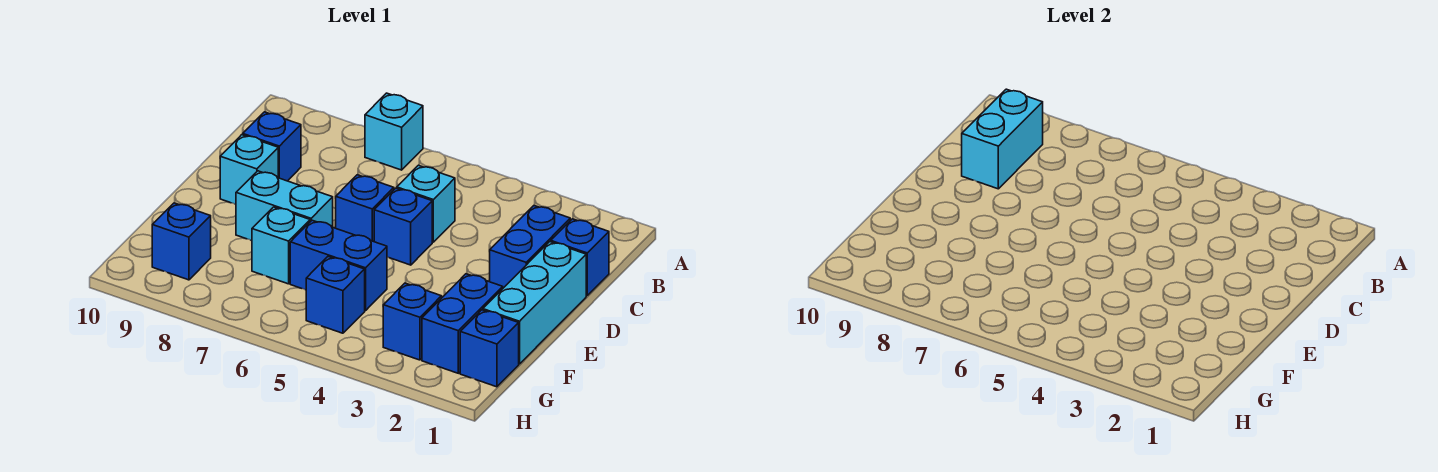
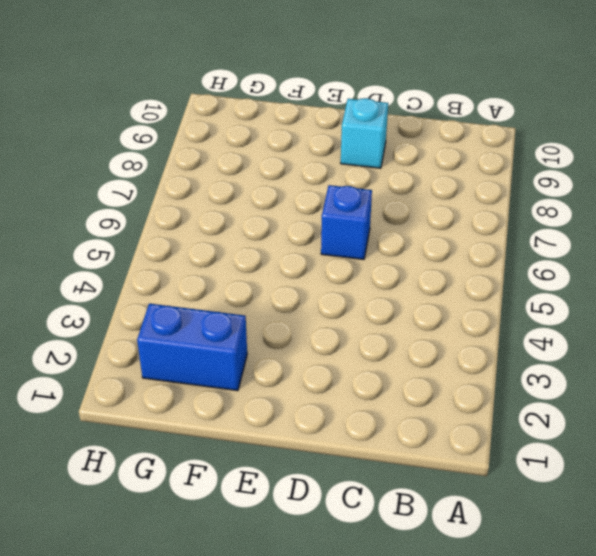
none -> cyan brick A7 level 1
none -> blue brick C1 level 1
none -> blue brick C2:D2 level 1

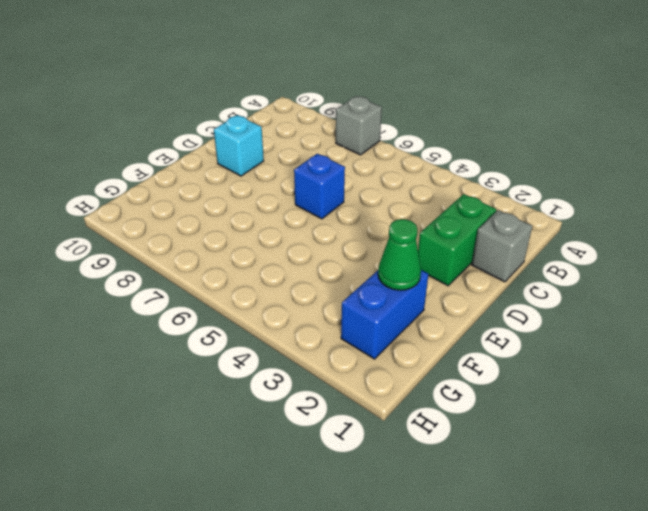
grey brick A7 level 1 -> cyan brick A7 level 1
grey brick C1 level 1 -> blue brick C1 level 1
green brick C2:D2 level 1 -> blue brick C2:D2 level 1
green cone F2 level 2 -> none
none -> cyan brick C5 level 1
none -> blue brick C9 level 1
none -> cyan brick D1:F1 level 1

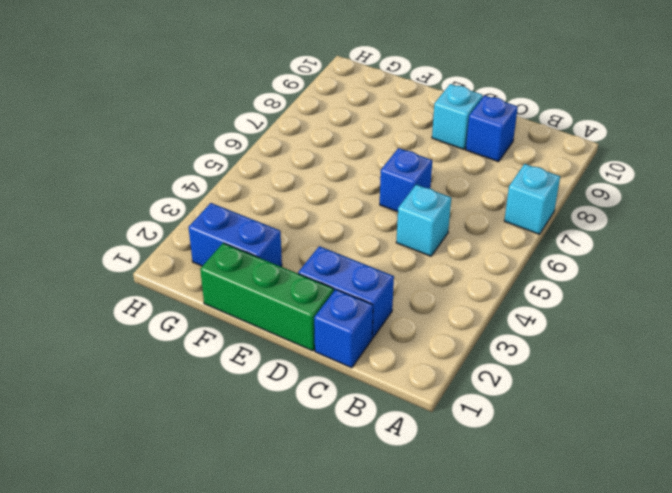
green brick D1:F1 level 1 -> cyan brick D1:F1 level 1
none -> blue brick D5 level 1
none -> cyan brick E7:E8 level 1
none -> blue brick F5:F6 level 1

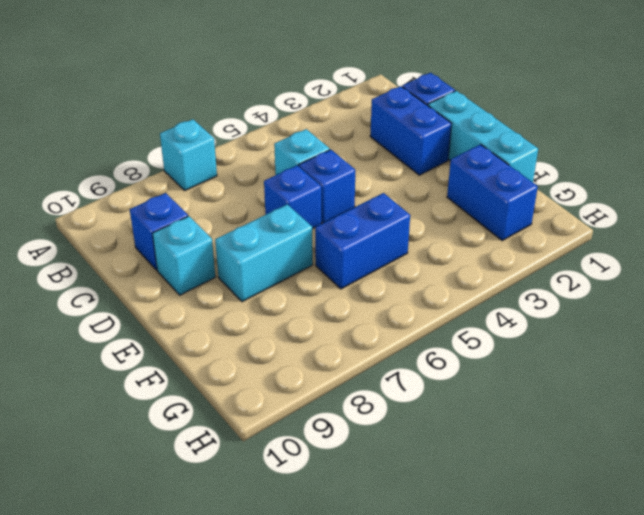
none -> cyan brick F7 level 1
none -> blue brick G1 level 1
none -> blue brick G3 level 1

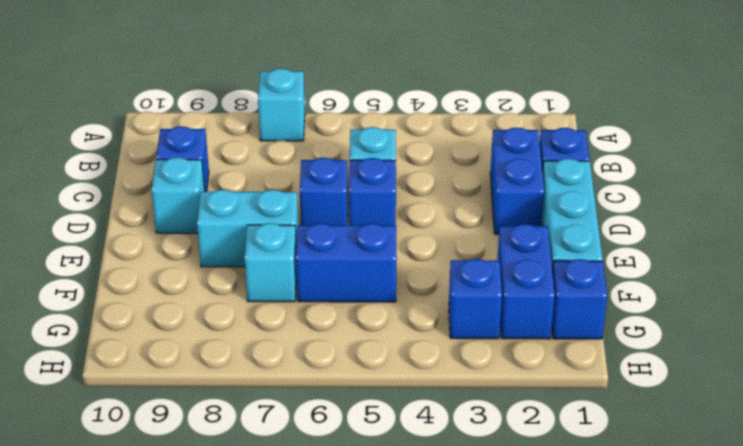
none -> blue brick G5 level 1
none -> blue brick G9 level 1
none -> cyan brick B9:C9 level 2

